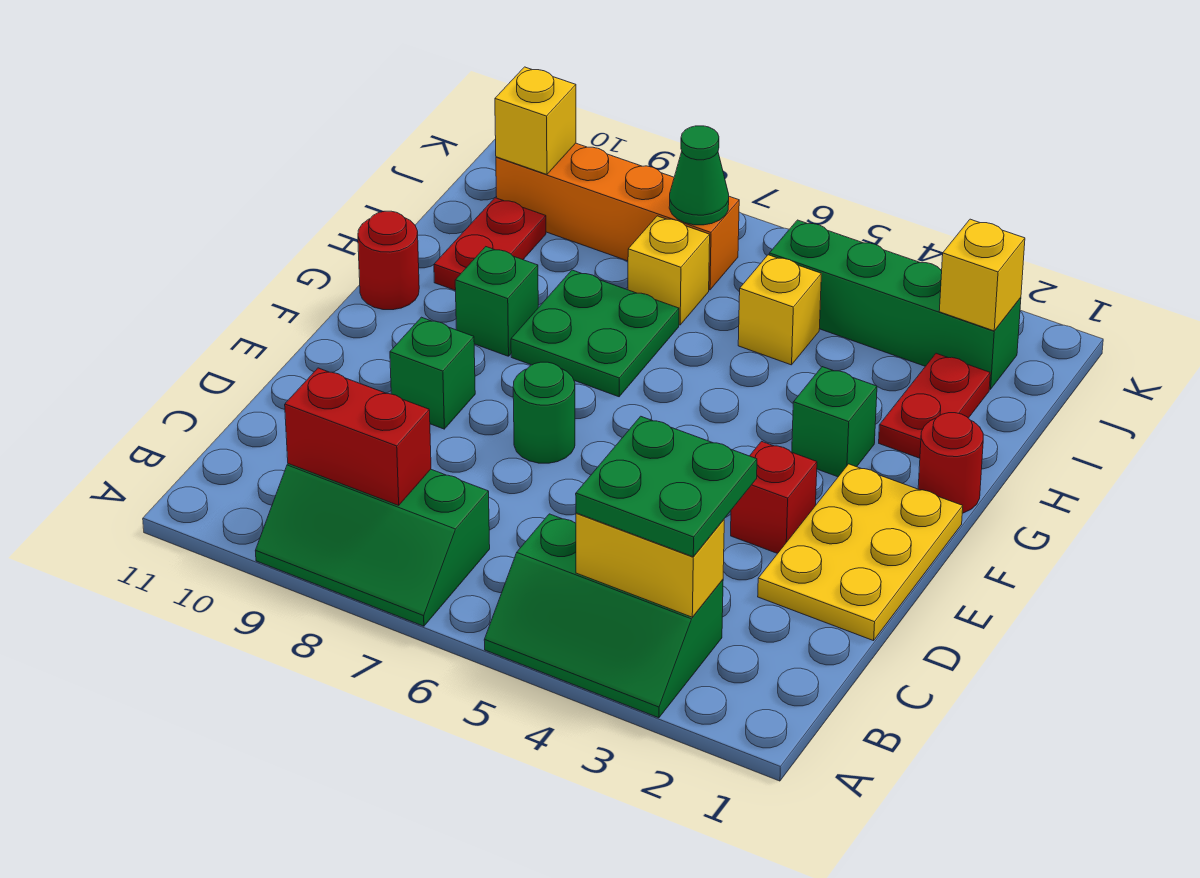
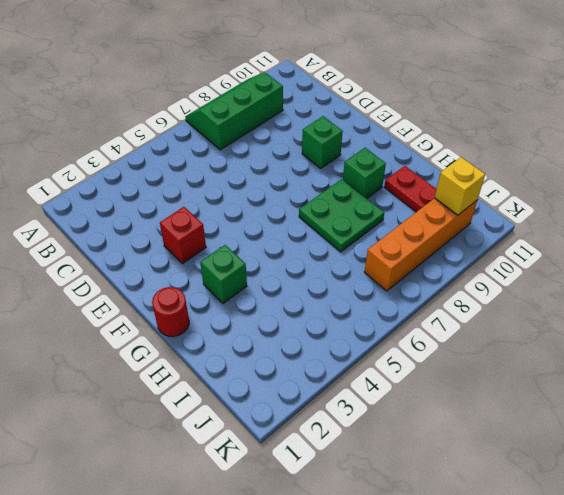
none -> green slope A3:B5 level 1 top B
none -> yellow plate D1:F2 level 1
none -> green round brick E7 level 1

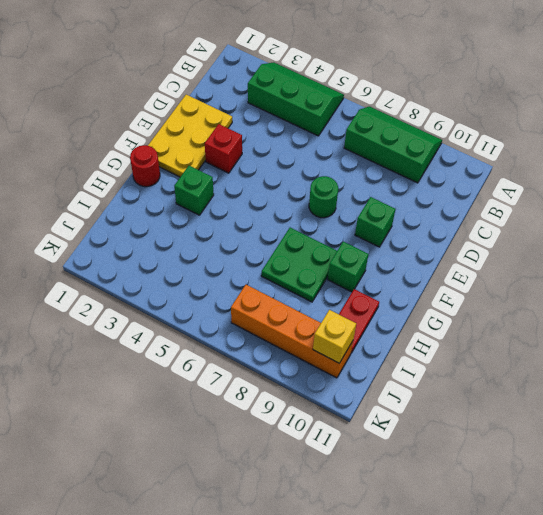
none -> red round brick G11 level 1
none -> red plate H2:I2 level 1
none -> yellow brick I5 level 1

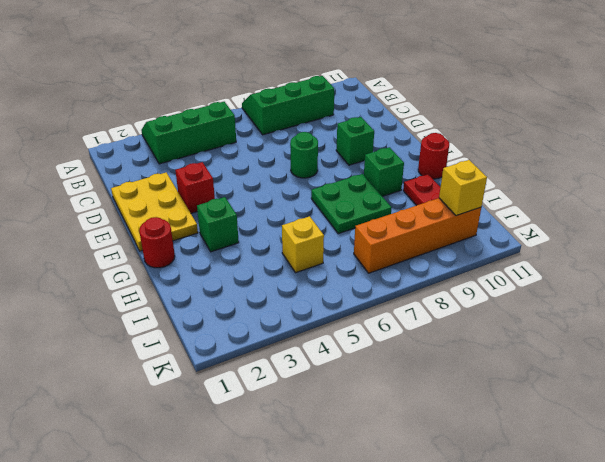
none -> red plate H2:I2 level 1
none -> yellow brick I7 level 1
none -> green brick J2:J5 level 1

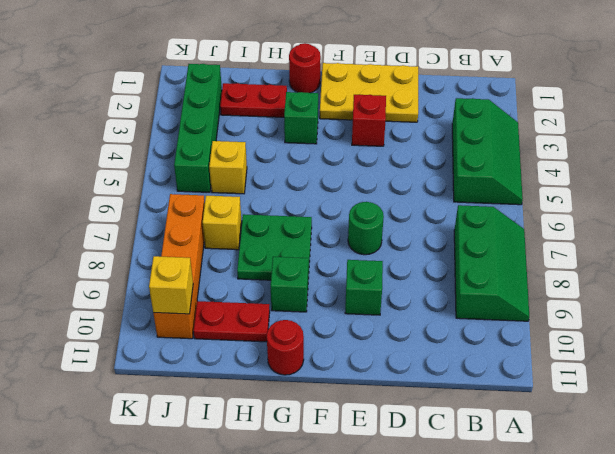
none -> yellow brick B3:B4 level 2
none -> red brick B8:B9 level 2
none -> yellow brick J2 level 2

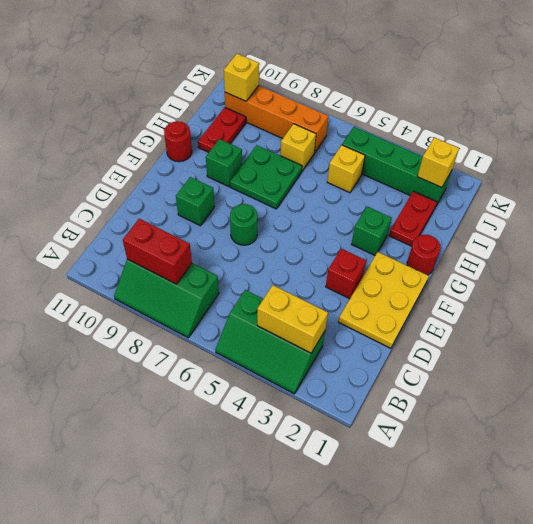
none -> green cone J7 level 2
none -> green plate B3:C4 level 3

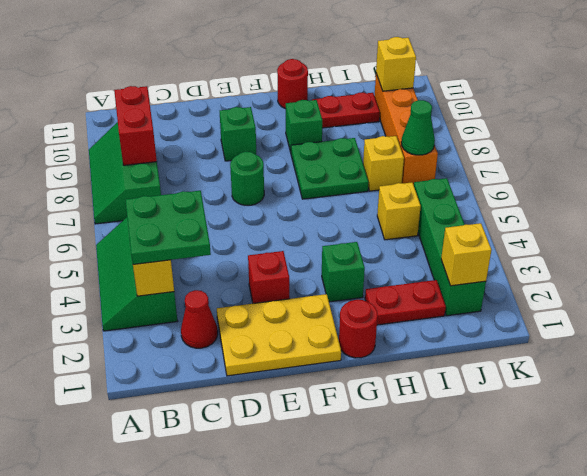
red cone C2 level 1 -> none

